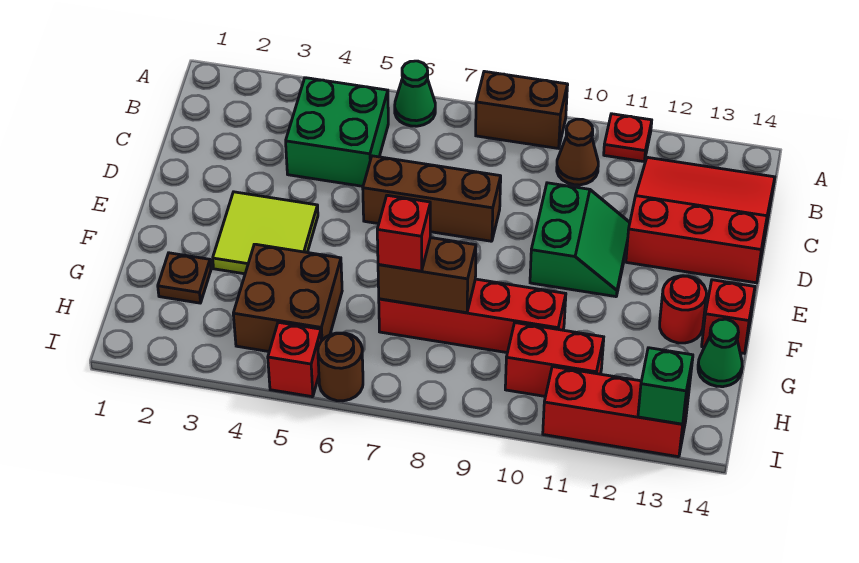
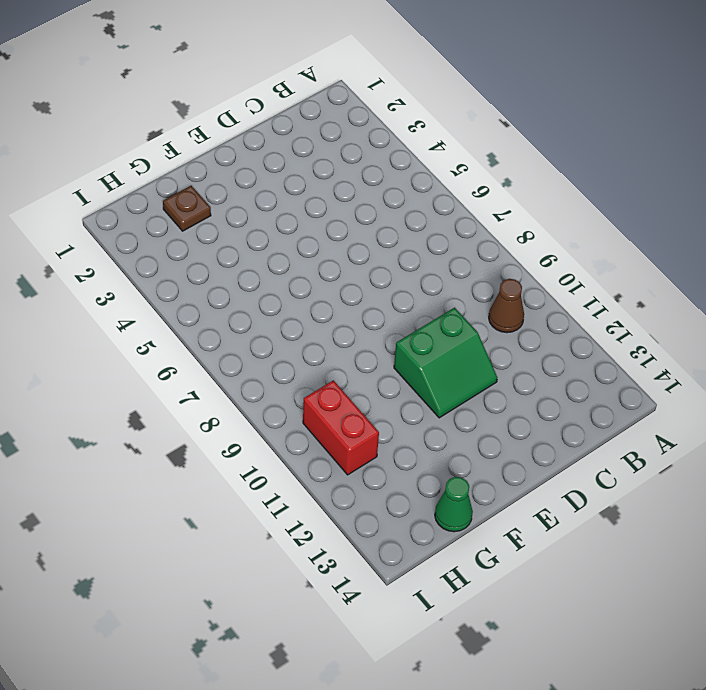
none -> green cone A6 level 1
none -> brown brick A8:A9 level 1
none -> red plate A11 level 1

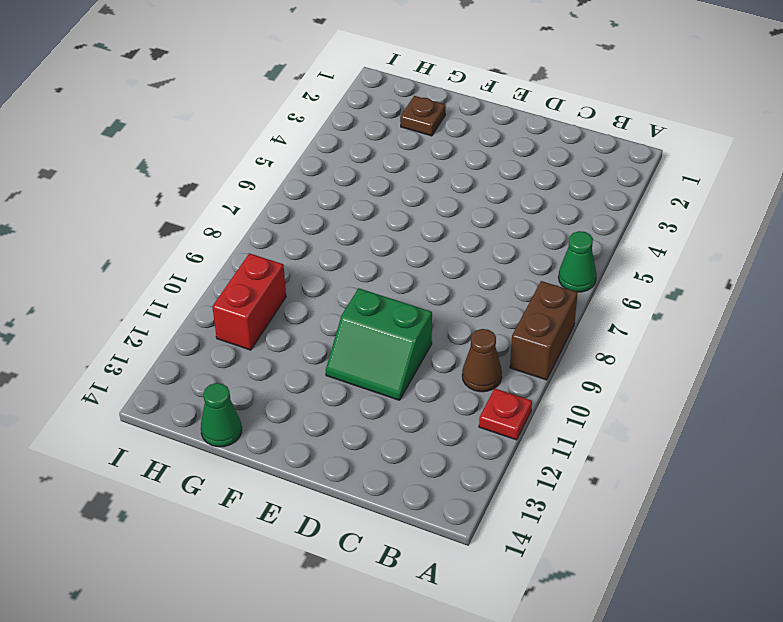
none -> green brick B4:C5 level 1
none -> red slope B12:D14 level 1 top D
none -> brown brick D6:D8 level 1

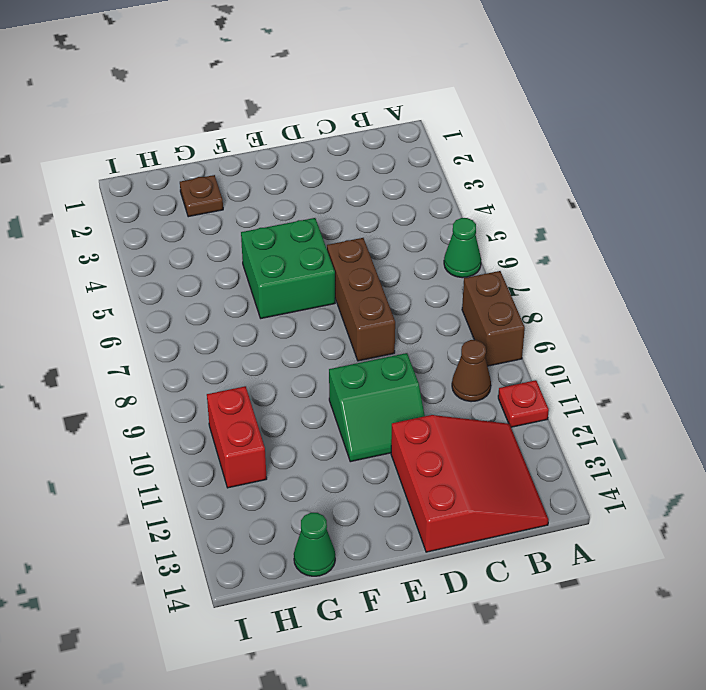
green brick E5:F6 level 1 -> green brick B4:C5 level 1
none -> lime tile E3:F4 level 1
none -> red round brick F13 level 1
none -> red brick F14 level 1

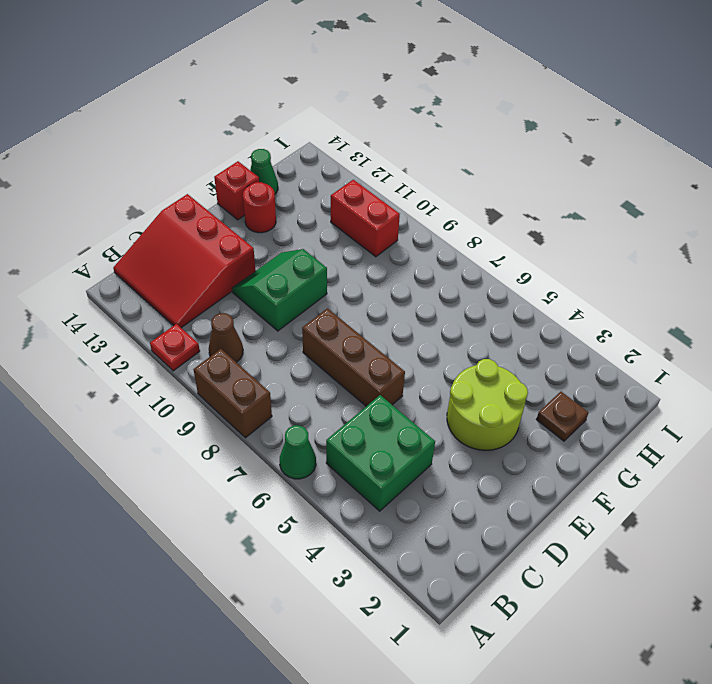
lime round brick E3:F4 level 1 -> lime tile E3:F4 level 1
none -> brown brick G4:H5 level 1
none -> red brick G7:G10 level 1
none -> red brick I5 level 1

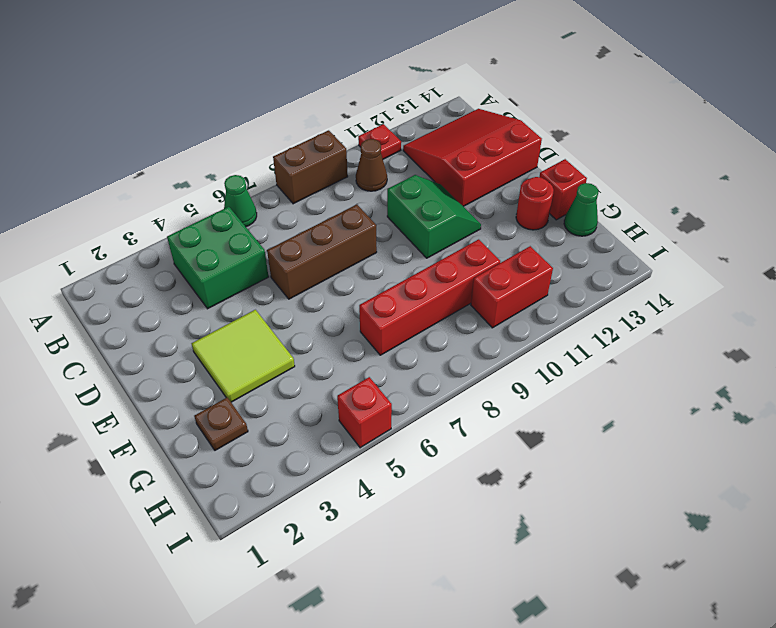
none -> brown brick G4:H5 level 1
none -> brown round brick I6 level 1
none -> red brick I11:I13 level 1

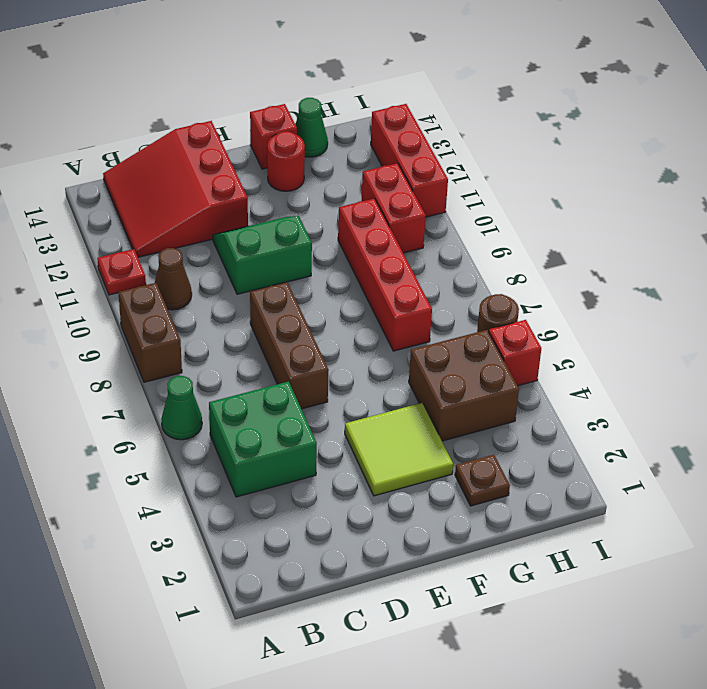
none -> brown brick G7:G8 level 2
none -> green brick I13 level 2
none -> red brick G7 level 3

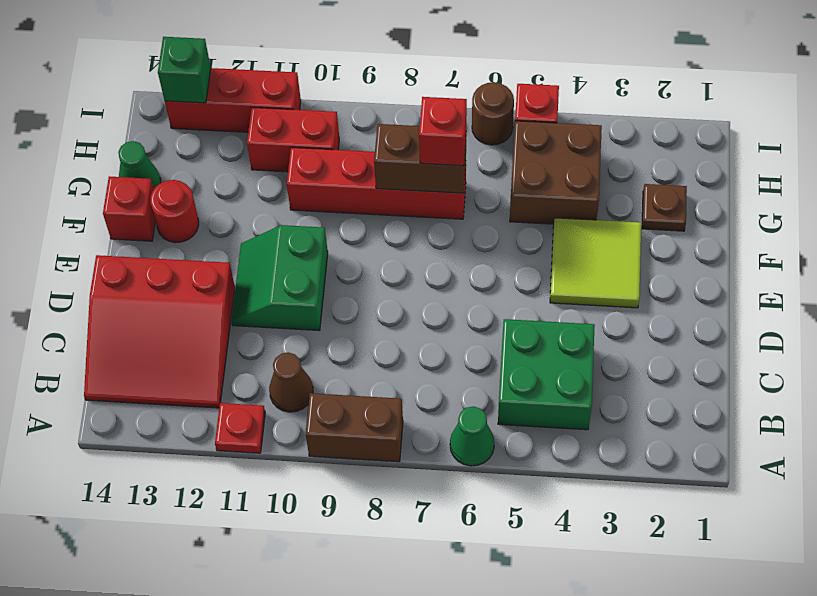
none -> brown brick D6:D8 level 1

